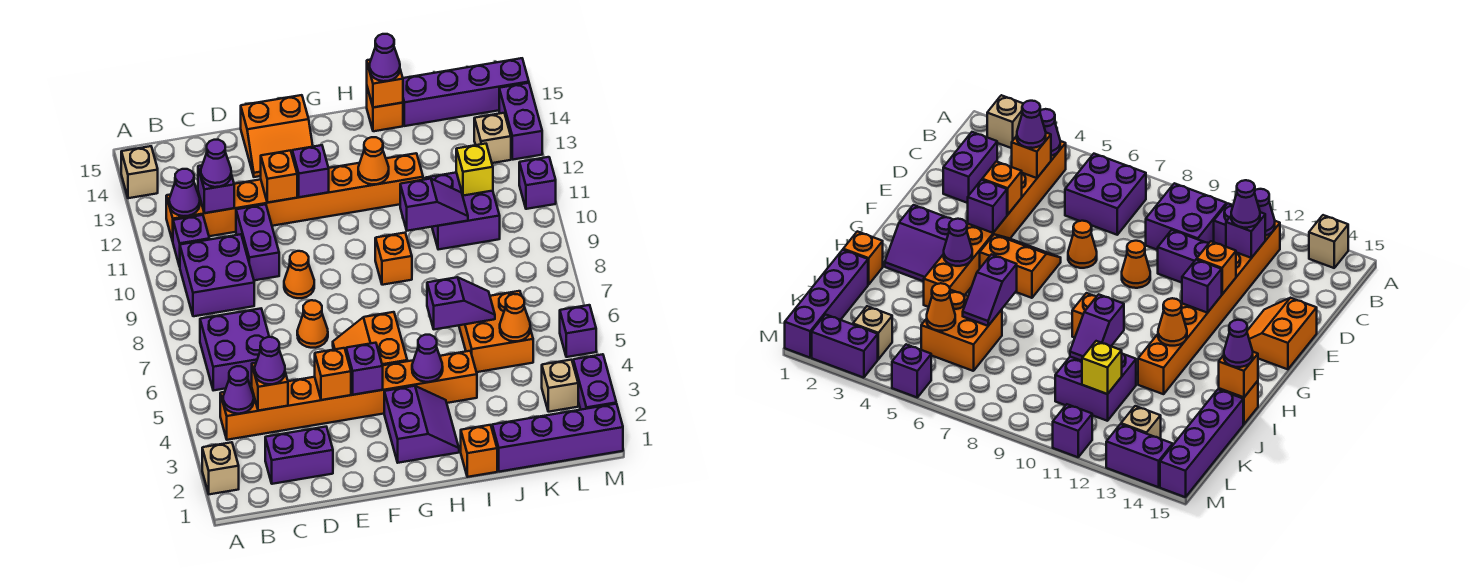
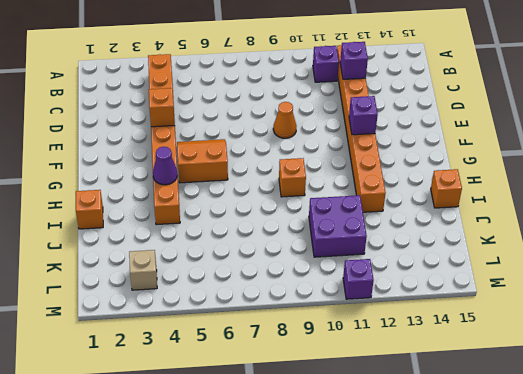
none -> tan brick A2 level 1
none -> tan brick A14 level 1
none -> purple brick B6:C7 level 1
none -> purple brick B9:C10 level 1

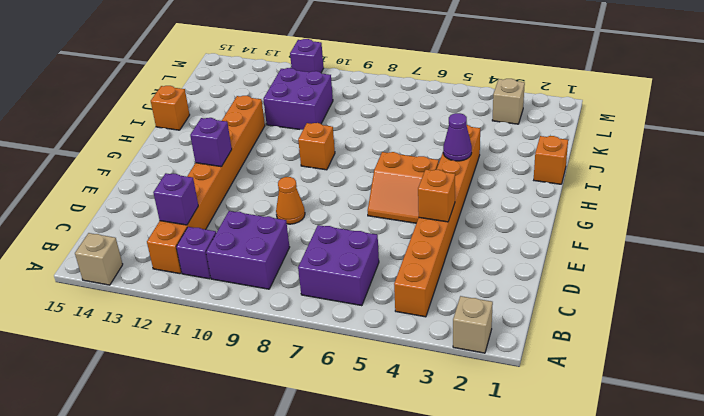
none -> purple brick C2:D2 level 1
none -> purple brick D10:D11 level 1
none -> orange cone E7 level 1
none -> orange slope E14:F15 level 1 top 15

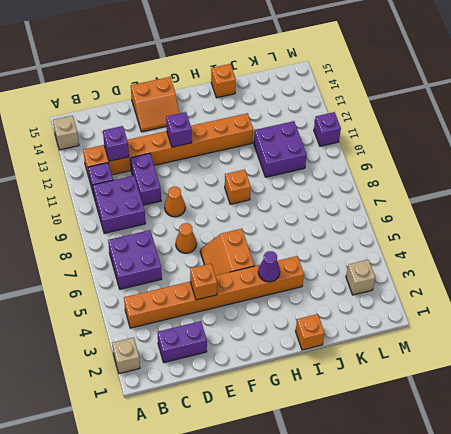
none -> purple slope G2:H3 level 1 top G
none -> purple brick J1:M1 level 1
none -> orange brick J5:K6 level 1
none -> purple brick J15:M15 level 1

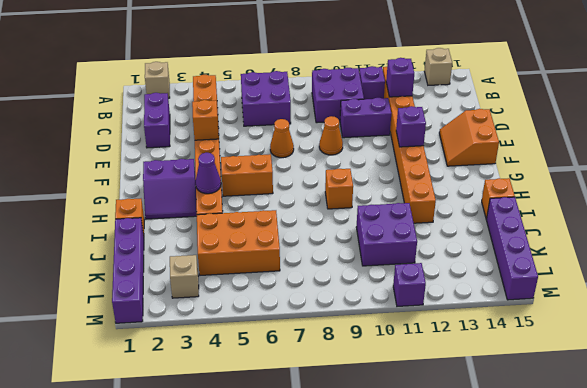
orange brick J4:K6 level 1 -> orange brick J5:K6 level 1
none -> tan brick L13 level 1
none -> purple brick M2:M3 level 1
none -> purple brick M5 level 1
none -> purple brick M13:M14 level 1

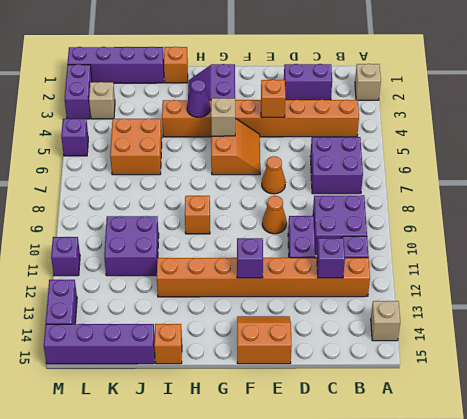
tan brick G5 level 2 -> tan brick L13 level 1
none -> purple cone B4 level 2
none -> purple cone B12 level 2
none -> orange brick C4 level 2
none -> orange brick E12 level 2

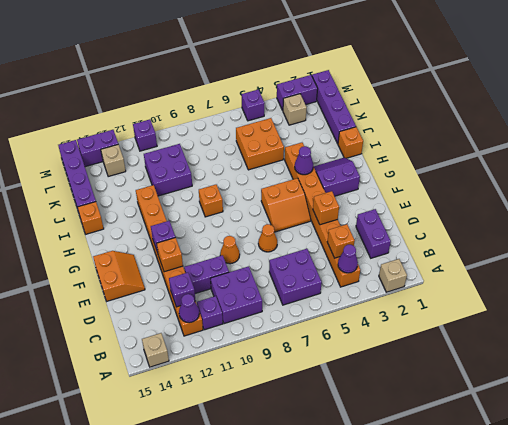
none -> purple brick F4 level 2
none -> orange cone H12 level 2
none -> purple slope I6:J6 level 2 top I
none -> purple slope I10:J10 level 2 top I

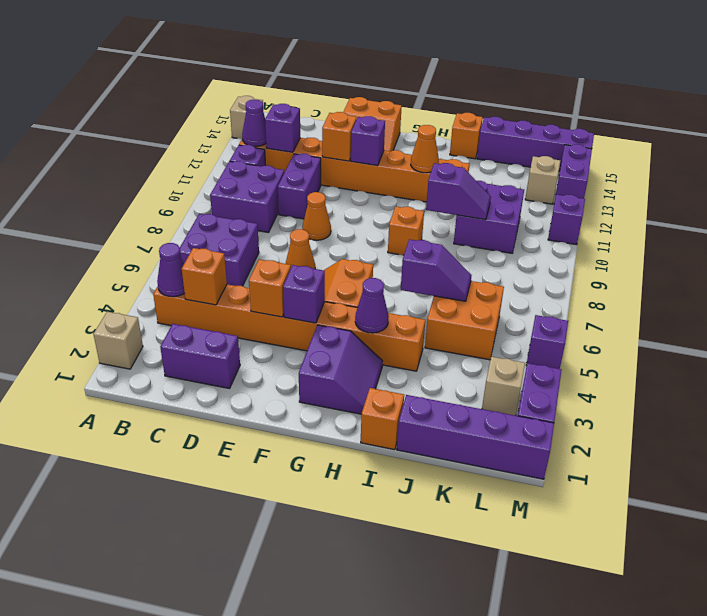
none -> orange brick I15 level 2
none -> orange cone K5 level 2
none -> yellow brick K11 level 2
none -> purple cone C4 level 3

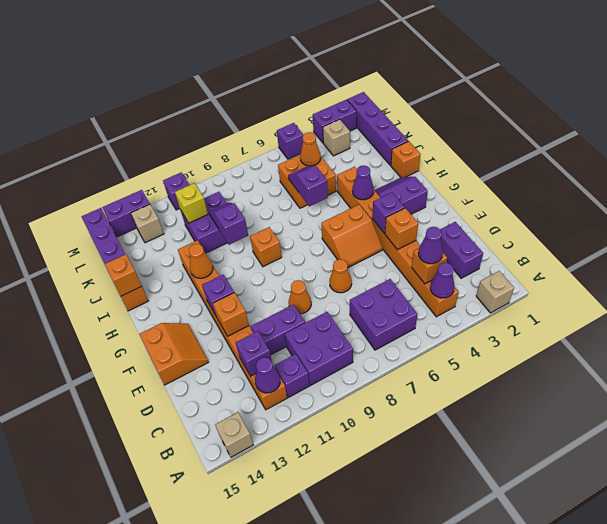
none -> purple cone C12 level 3
none -> purple cone I15 level 3

